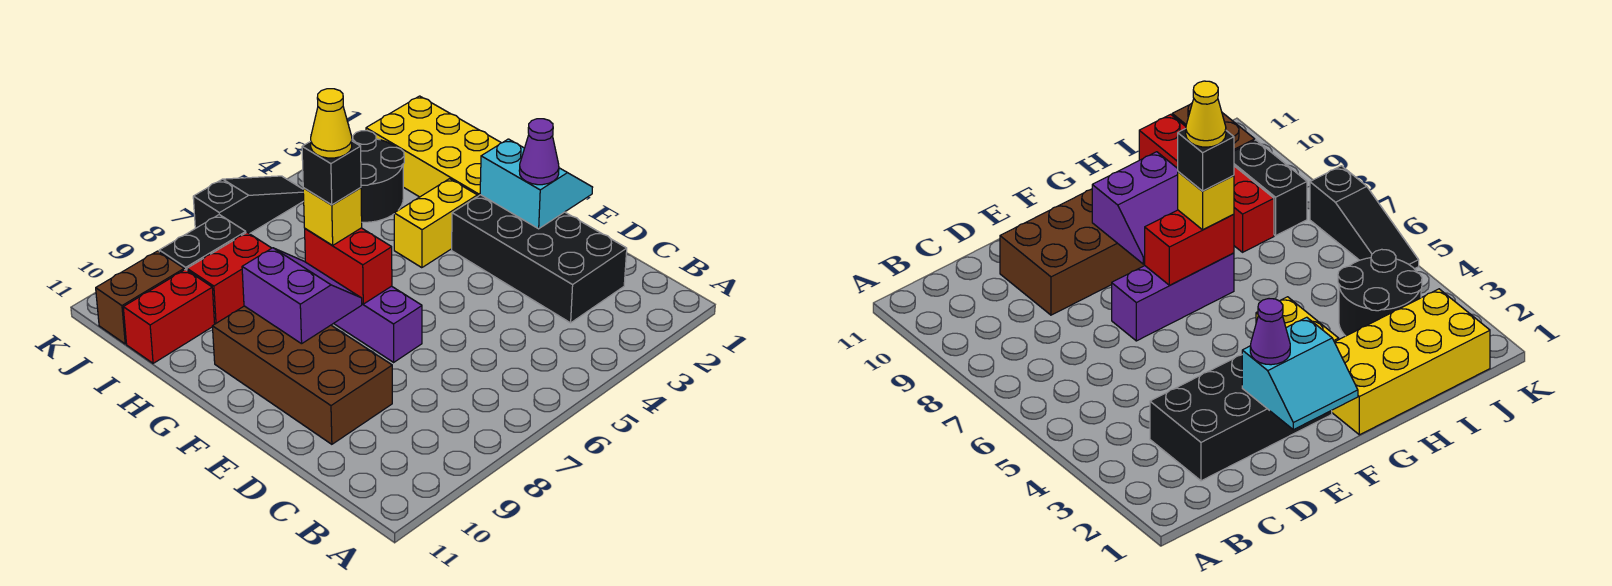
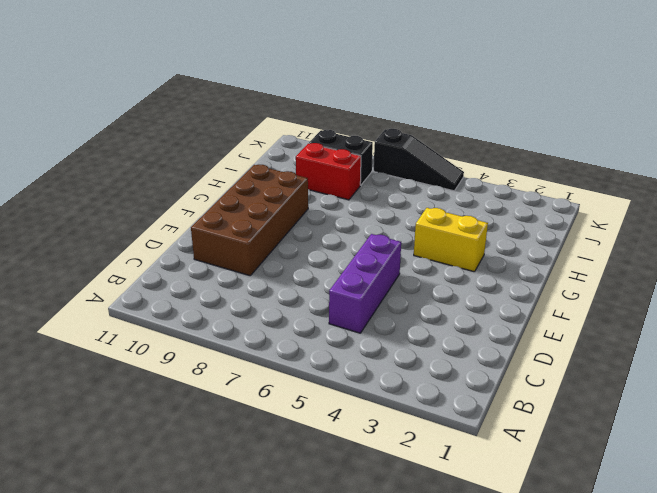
purple brick C5:E5 level 1 -> purple brick E7:G7 level 1
none -> black brick C2:F3 level 1
none -> yellow brick G1:J2 level 1
none -> black round brick I3:J4 level 1

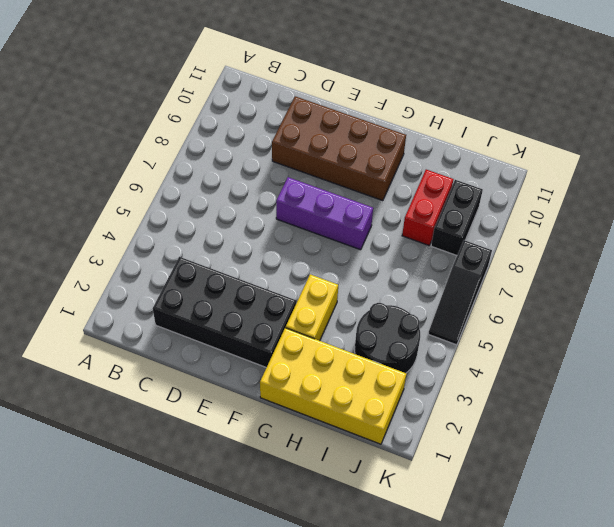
none -> red brick I10:I11 level 1
none -> brown brick J10:J11 level 1
none -> cyan slope E1:F2 level 2 top 2

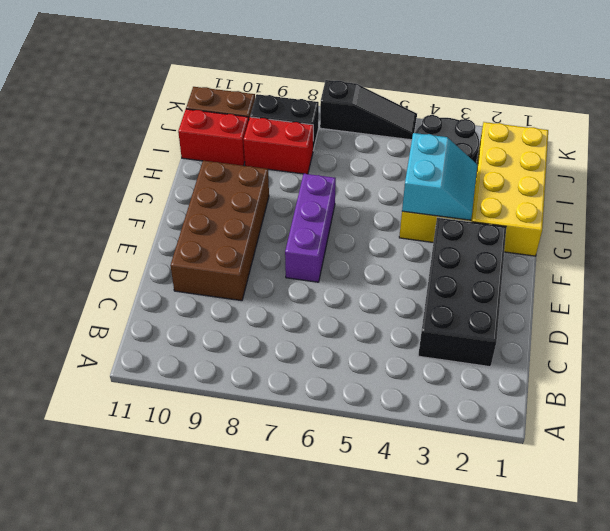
cyan slope G3:H4 level 2 top 4 -> cyan slope E1:F2 level 2 top 2
none -> red brick F7:G7 level 2
none -> purple slope F8:G9 level 2 top 9
none -> purple cone E2 level 3

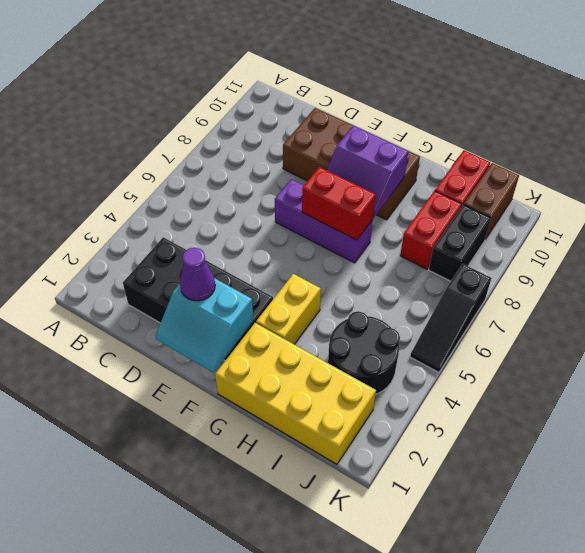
none -> yellow brick G7 level 3
none -> black brick G7 level 4
none -> yellow cone G7 level 5

